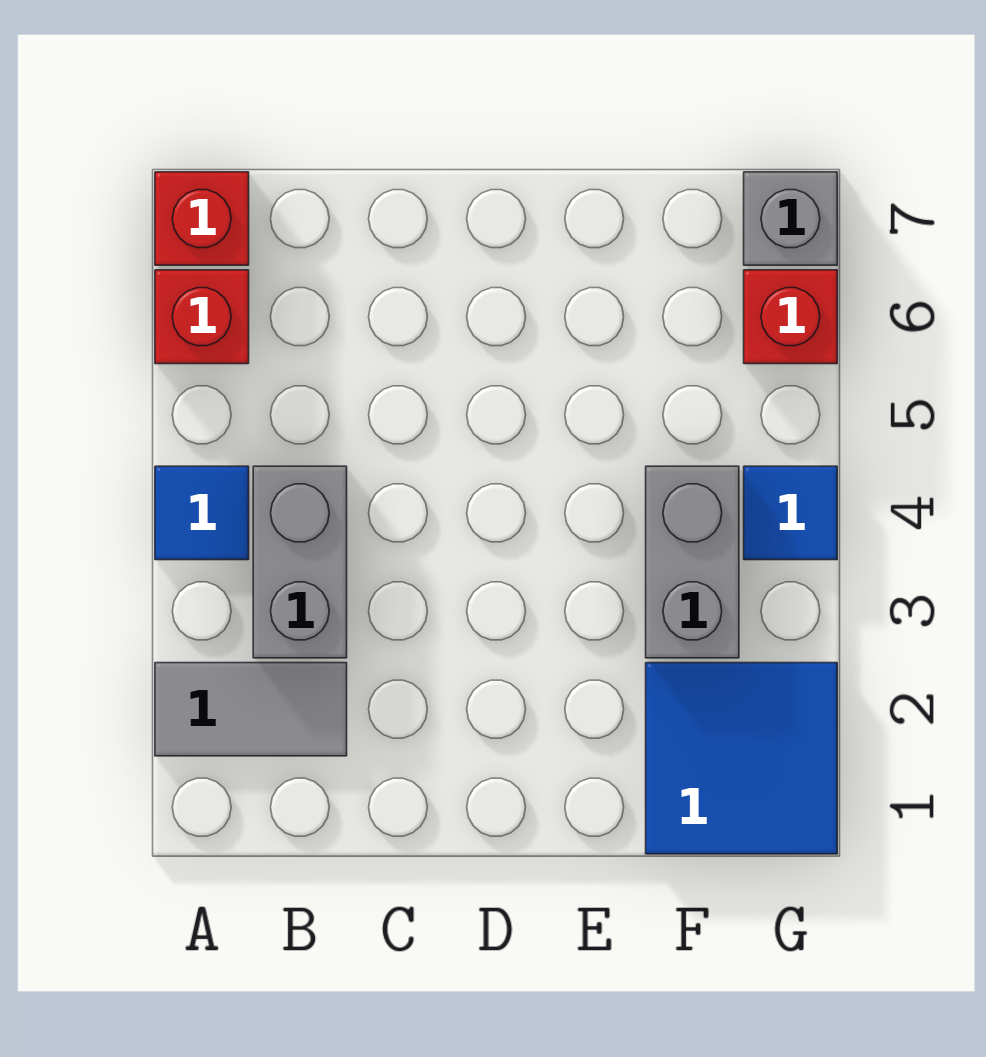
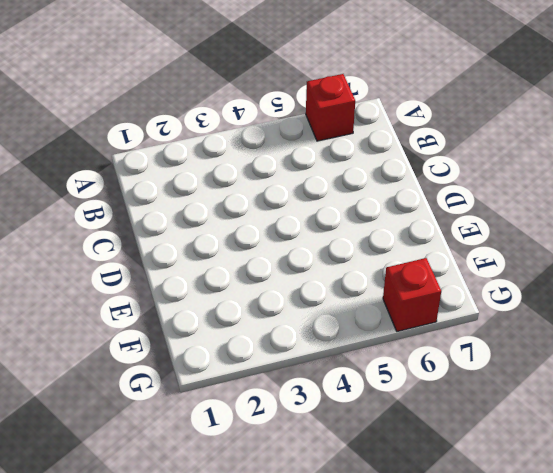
none -> grey tile A2:B2 level 1
none -> blue tile A4 level 1

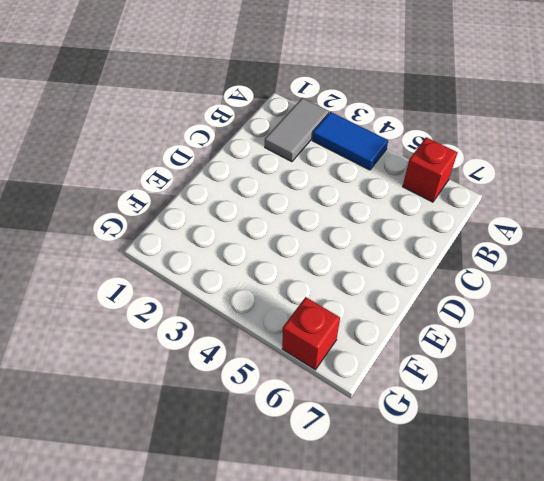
blue tile A3:A4 level 1 -> blue tile A4 level 1
none -> red brick A7 level 1
none -> grey brick B3:B4 level 1

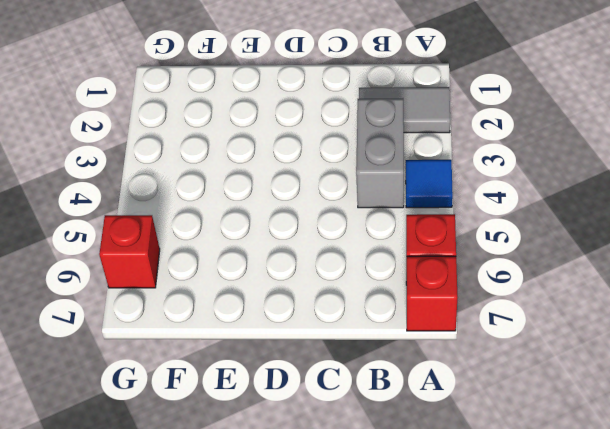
none -> blue tile F1:G2 level 1
none -> grey brick F3:F4 level 1

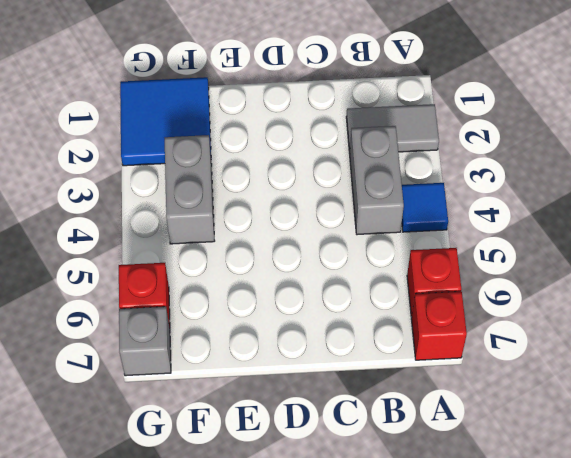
none -> blue tile G4 level 1

